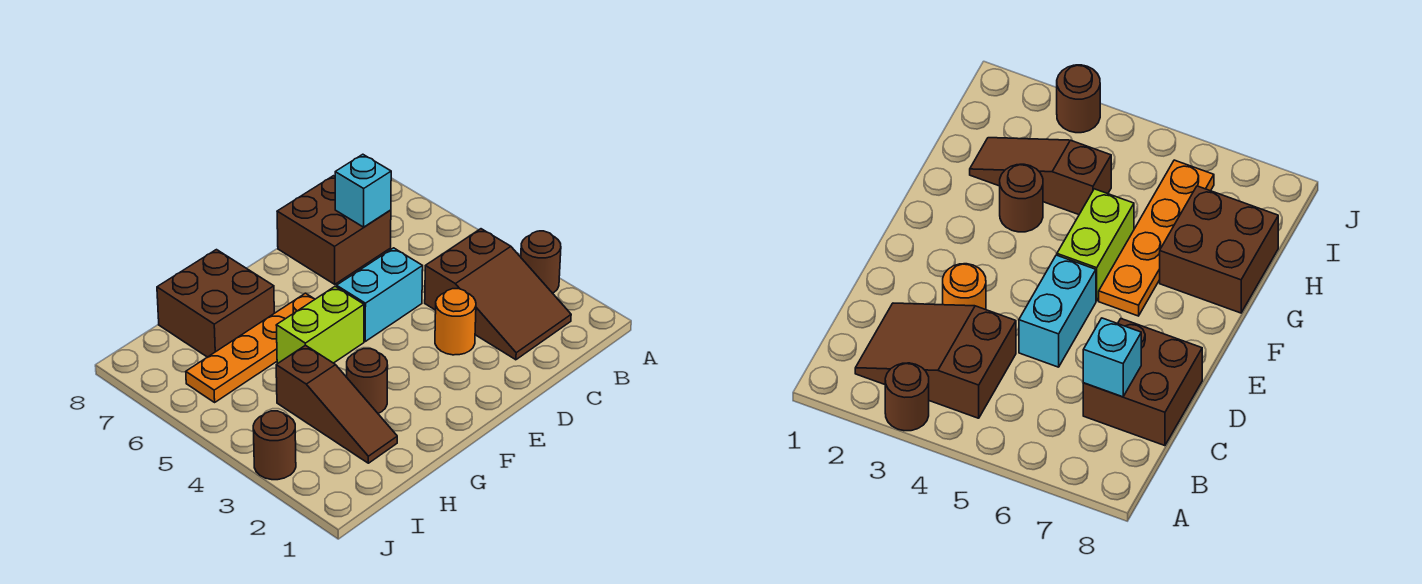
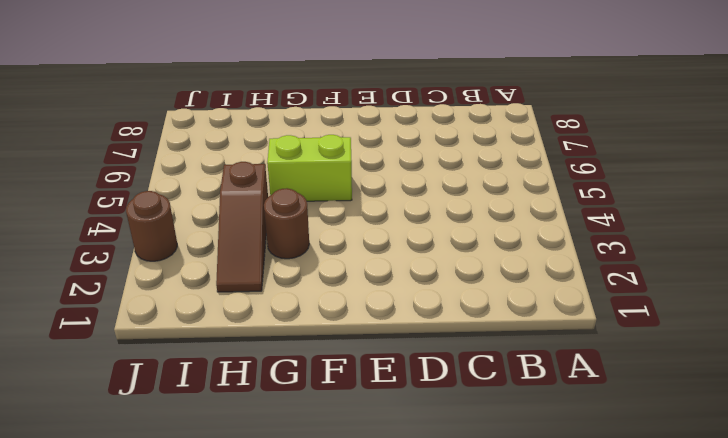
none -> brown round brick A3 level 1
none -> brown slope B2:C4 level 1 top 4
none -> brown brick C7:D8 level 1

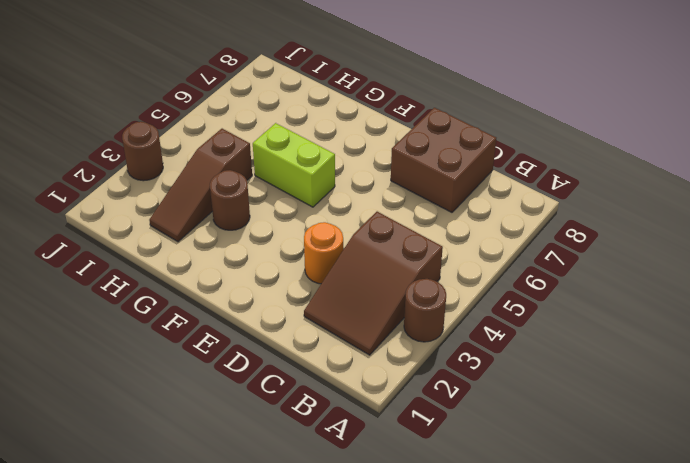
none -> cyan brick D5:E5 level 1
none -> orange plate F6:I6 level 1
none -> brown brick G7:H8 level 1

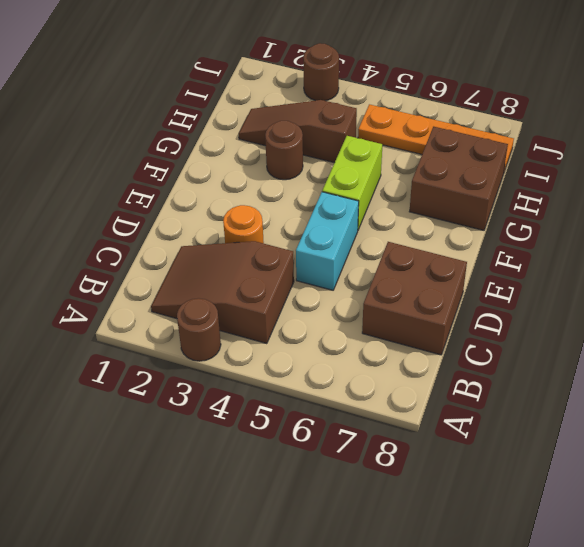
orange plate I5:I8 level 1 -> orange plate F6:I6 level 1
none -> cyan brick C7 level 2

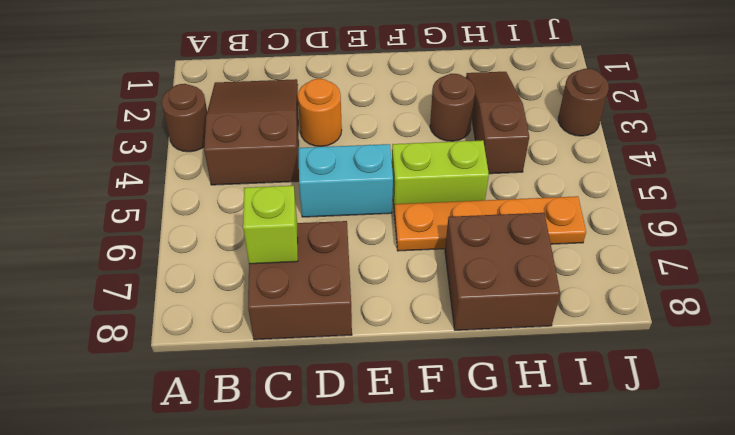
lime brick C7 level 2 -> cyan brick C7 level 2

